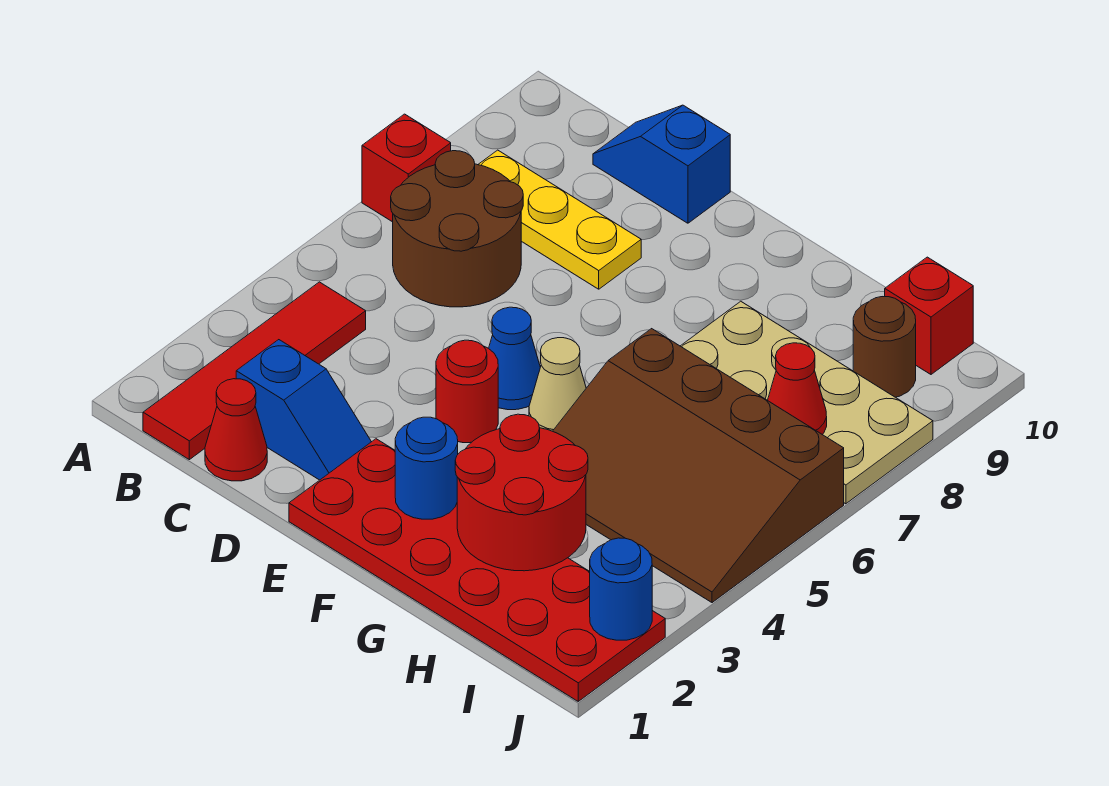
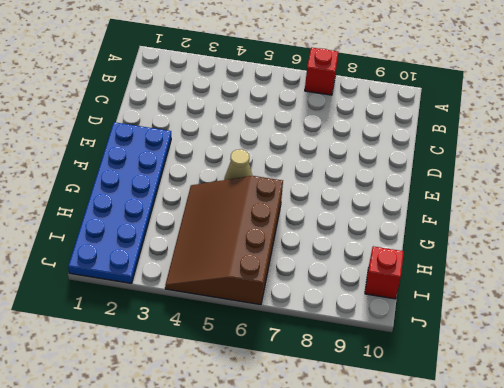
blue plate E1:J2 level 1 -> red plate E1:J2 level 1
none -> red tile B1:B4 level 1
none -> brown round brick B6:C7 level 1
none -> yellow plate B8:D8 level 1

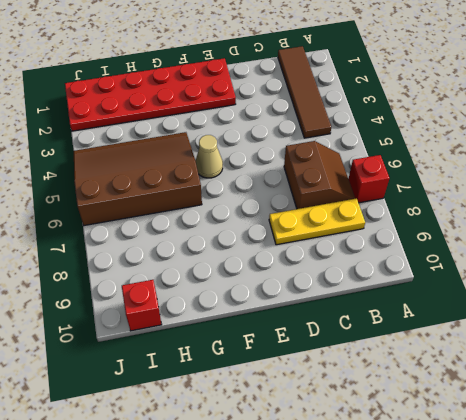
brown tile B1:B4 level 1 -> red tile B1:B4 level 1
brown slope B6:C7 level 1 top C -> brown round brick B6:C7 level 1
none -> red cone C1 level 1
none -> blue slope C2:D2 level 1 top C
none -> blue slope C10:D10 level 1 top D

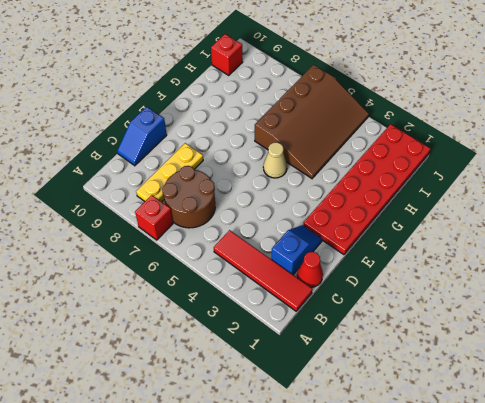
none -> red round brick E4 level 1
none -> blue cone E5 level 1
none -> tan plate G7:J8 level 1

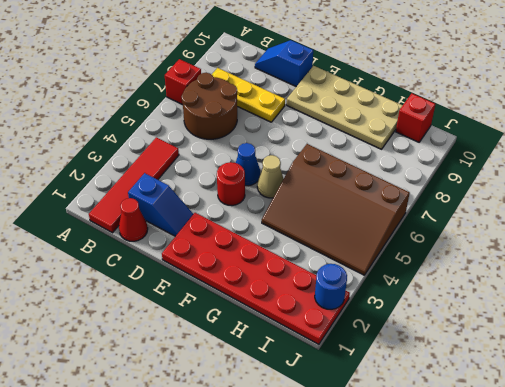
tan plate E9:H10 level 1 -> tan plate G7:J8 level 1
none -> brown round brick I9 level 1
none -> blue round brick F2 level 2
none -> red round brick G2:H3 level 2

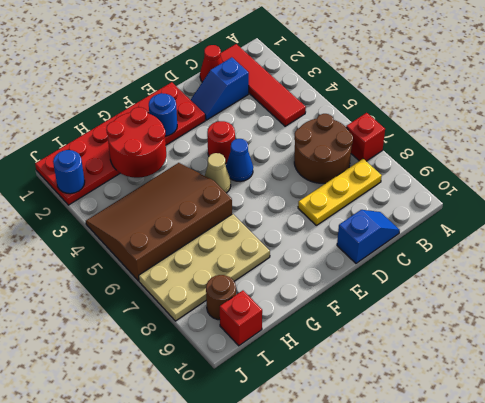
none -> red cone I7 level 2

